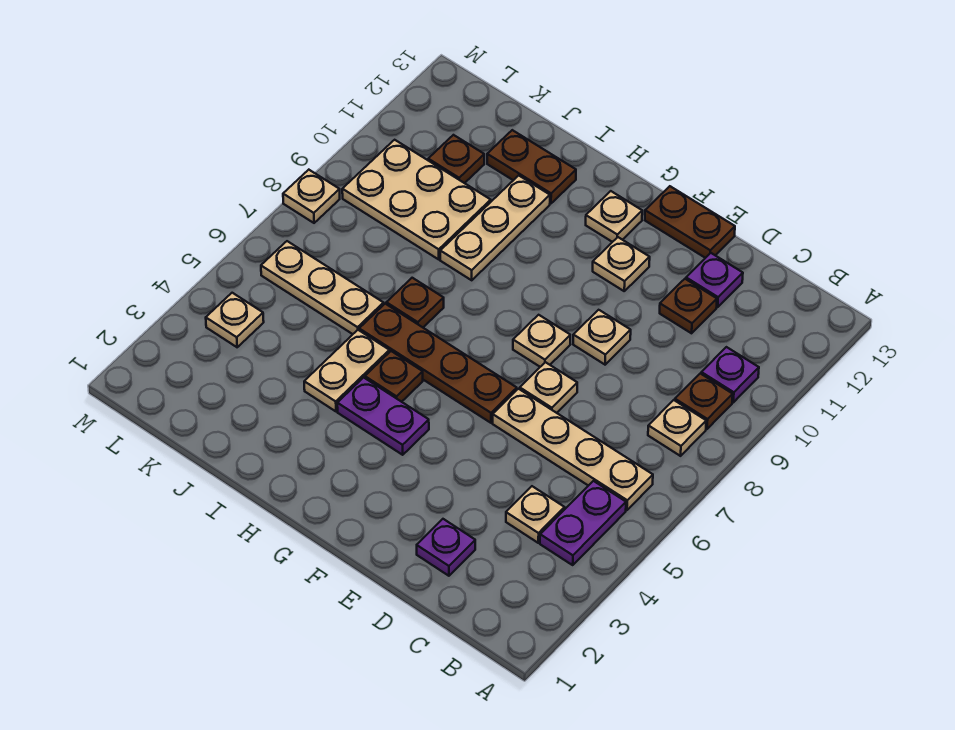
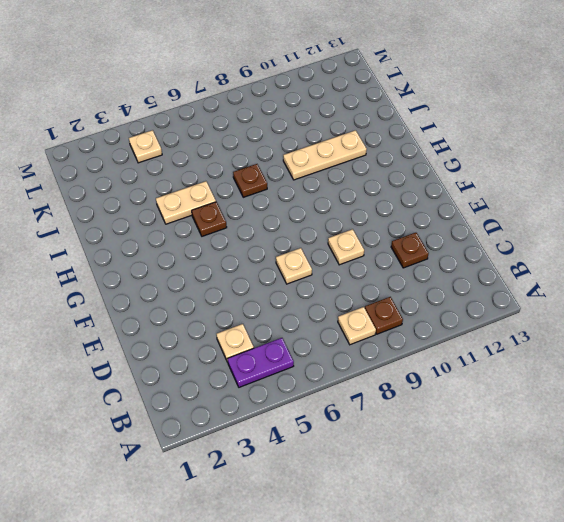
none -> tan plate B6:E6 level 1
none -> purple plate B10 level 1
none -> purple plate D2 level 1

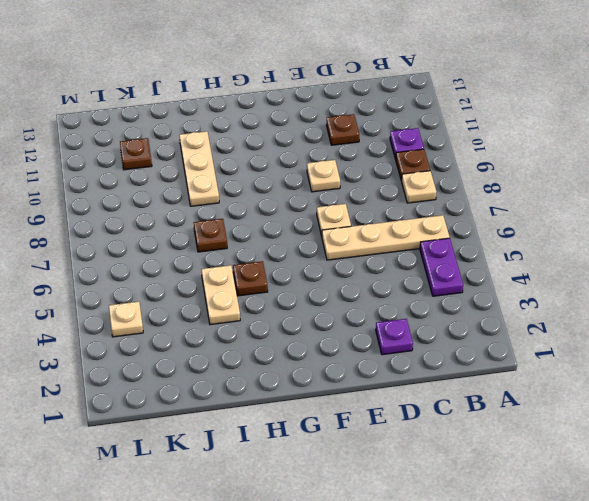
none -> tan plate C4 level 1
none -> purple plate D12 level 1
none -> brown plate E13:F13 level 1

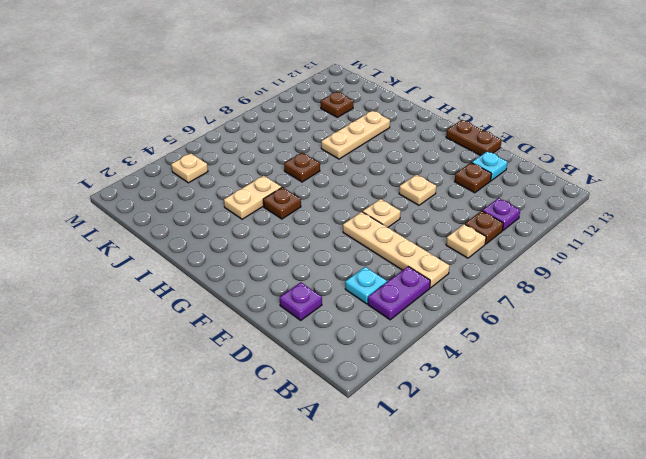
cyan plate C4 level 1 -> tan plate C4 level 1
cyan plate D12 level 1 -> purple plate D12 level 1
none -> brown plate F6:I6 level 1
none -> tan plate F8 level 1
none -> tan plate F11 level 1

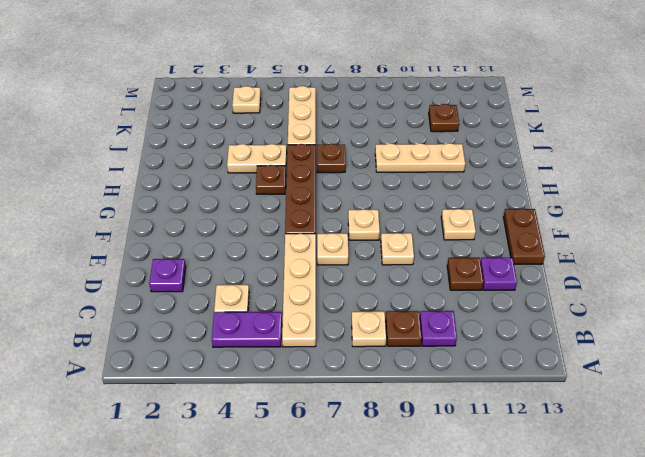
none -> purple plate G4:H4 level 1
none -> tan plate G12 level 1
none -> brown plate I12:J12 level 1

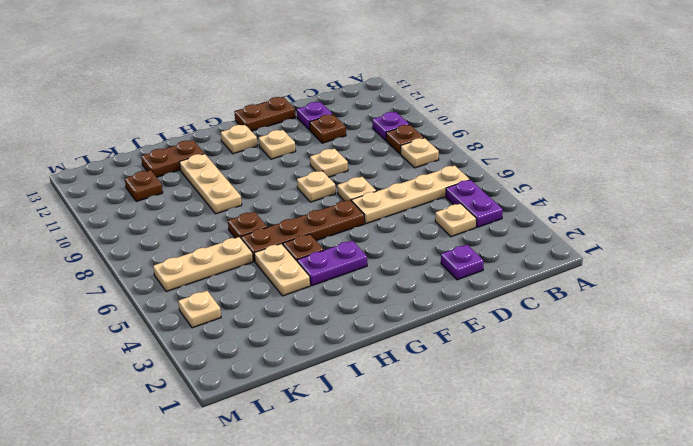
none -> tan plate J9:L10 level 1
none -> tan plate M8 level 1

